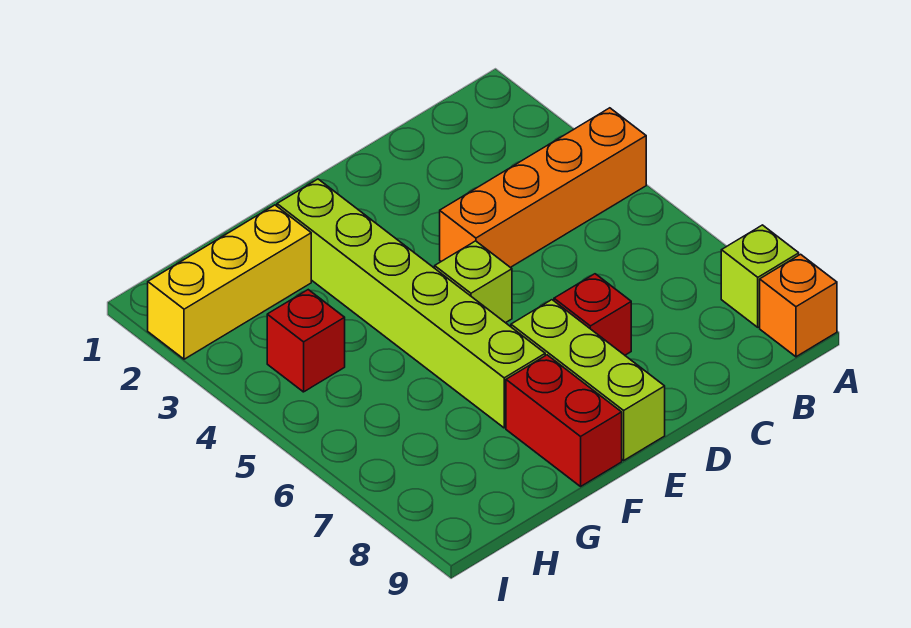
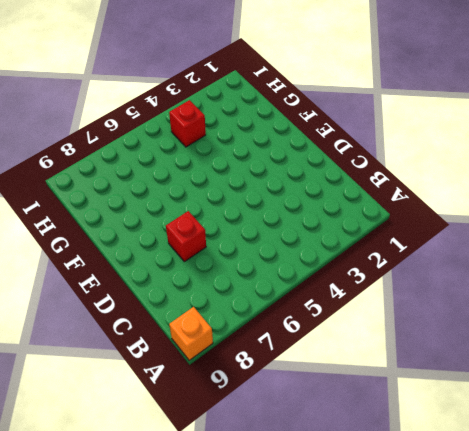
none -> orange brick A4:D4 level 1
none -> lime brick A8 level 1

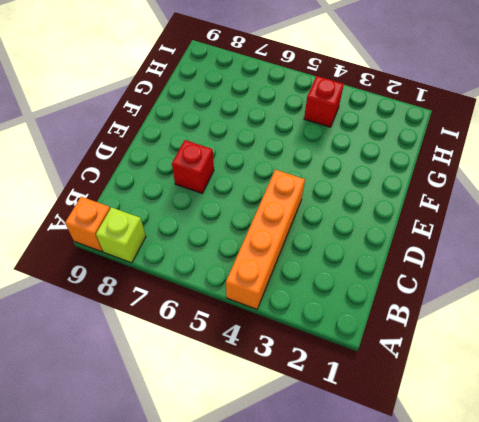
none -> lime brick E5 level 1
none -> lime brick E7:E9 level 1

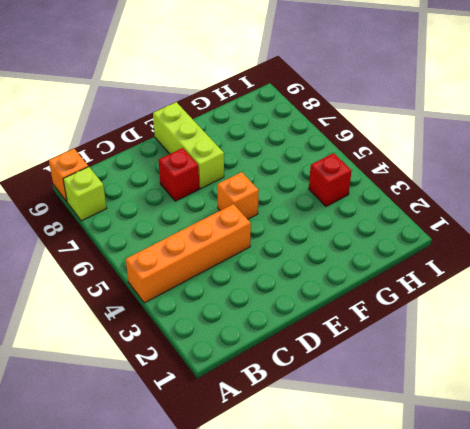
orange brick E5 level 1 -> lime brick E5 level 1
none -> lime brick F2:F7 level 1
none -> red brick F8:F9 level 1

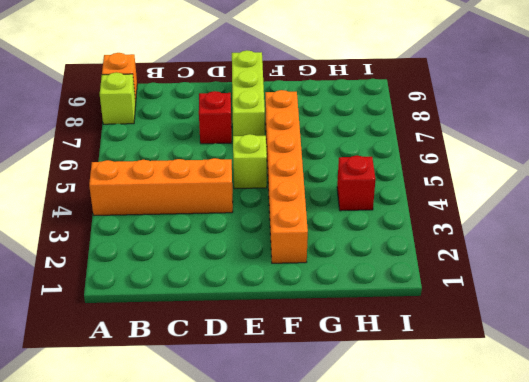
orange brick F2:F7 level 1 -> lime brick F2:F7 level 1
none -> red brick F8:F9 level 1
none -> yellow brick G2:I2 level 1

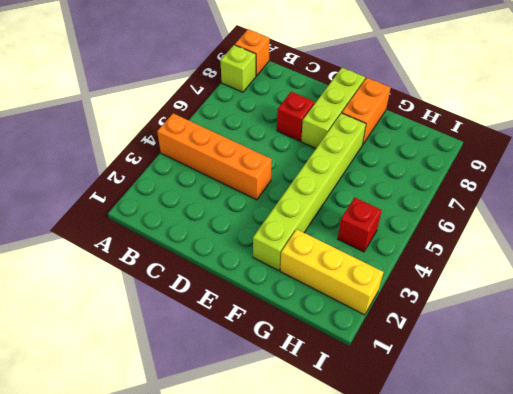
orange brick F8:F9 level 1 -> red brick F8:F9 level 1
none -> lime brick E5 level 1

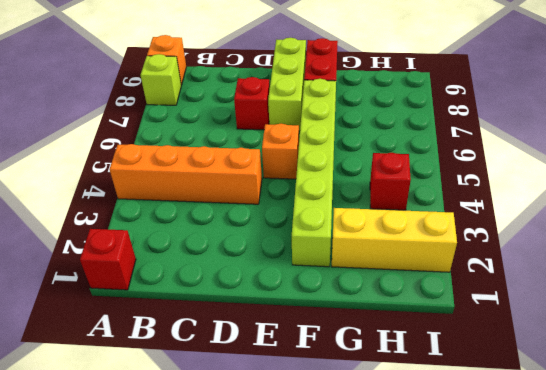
red brick A1 level 1 -> none
orange brick E5 level 1 -> lime brick E5 level 1

